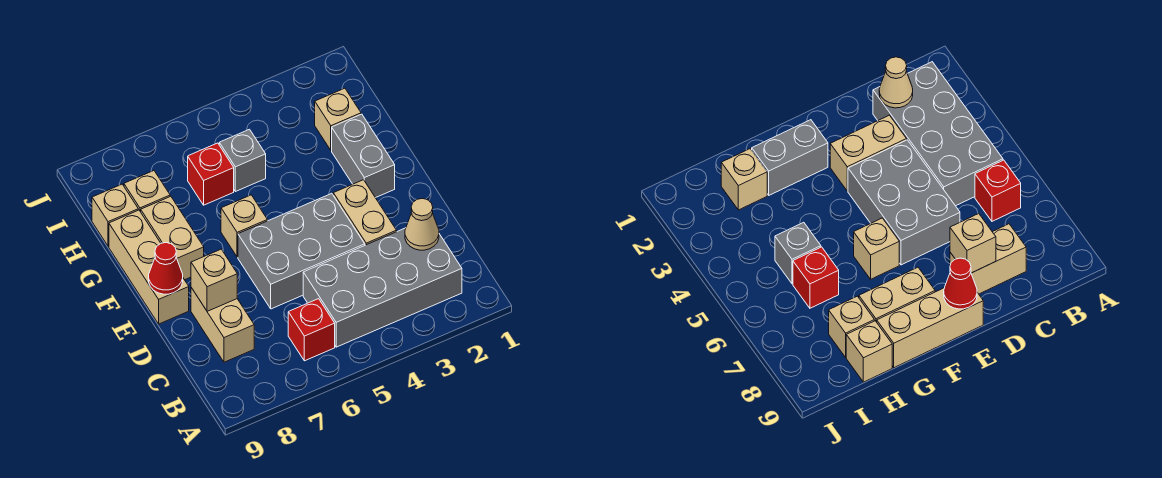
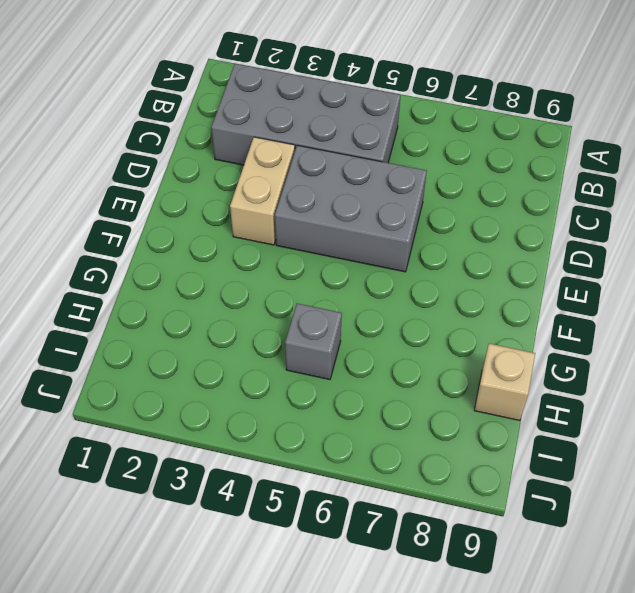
none -> red brick B6 level 1
none -> tan brick C8:D8 level 1
none -> tan brick E9:G9 level 1

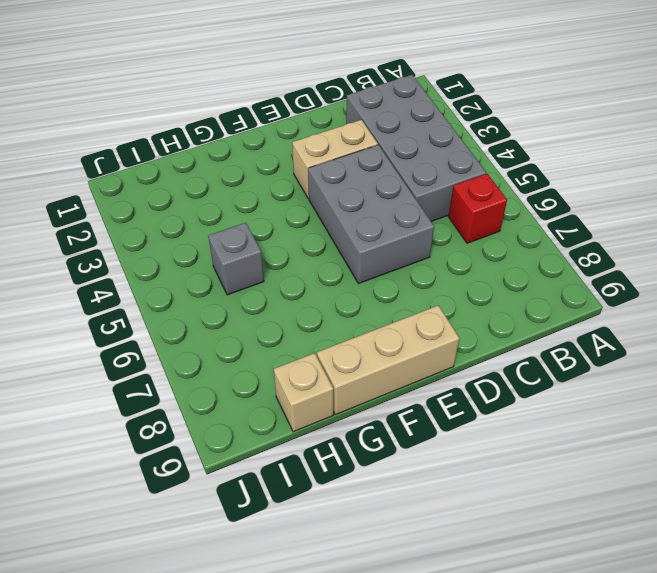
none -> tan brick C8:D8 level 1
none -> grey brick F2:G2 level 1
none -> tan brick F6 level 1

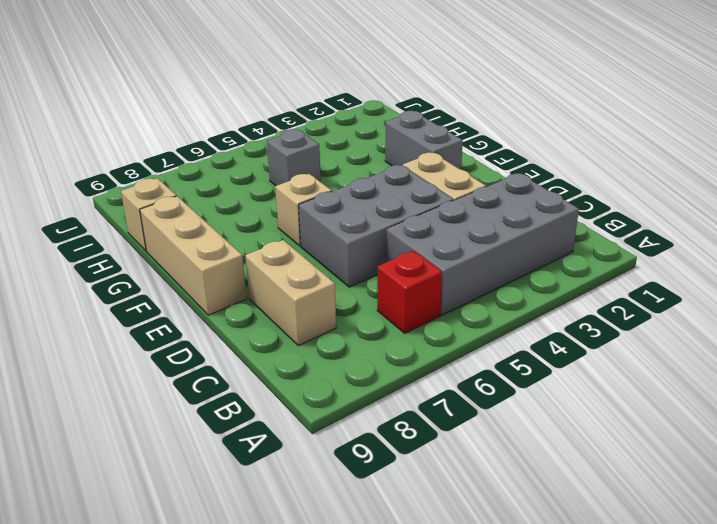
none -> tan brick F8:G8 level 1
none -> tan brick H2 level 1
none -> red brick H6 level 1

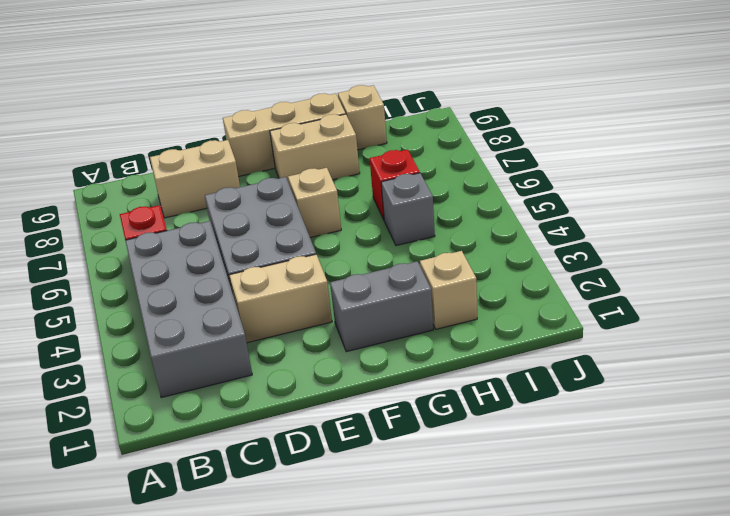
none -> tan brick H8 level 1
none -> tan cone C2 level 2
none -> tan brick D8 level 2

